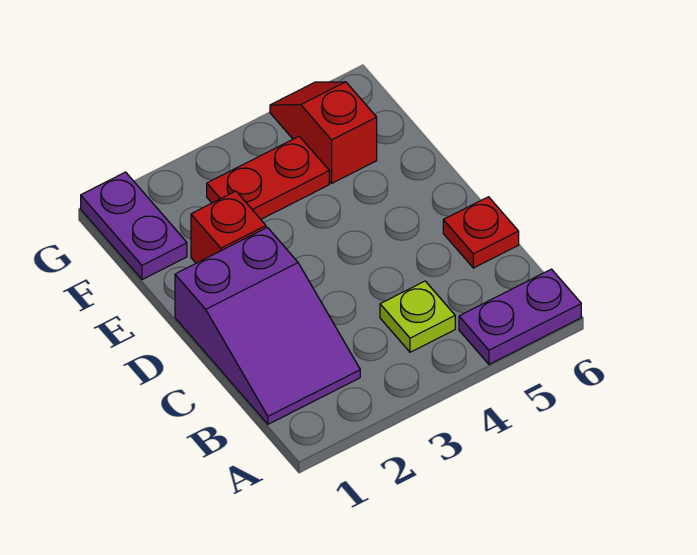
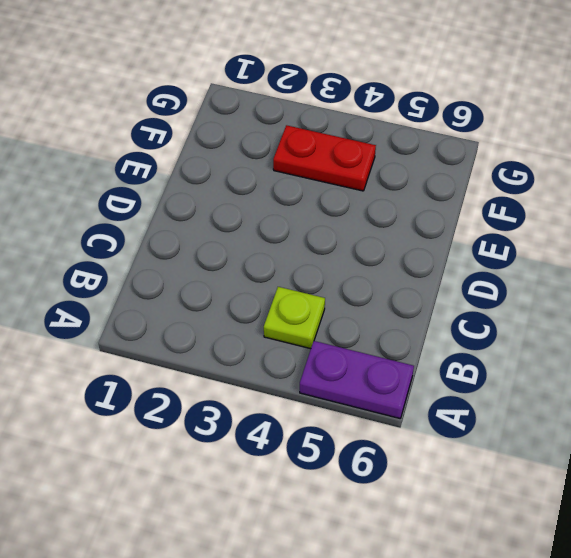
none -> purple slope B1:D2 level 1 top D
none -> red plate C6 level 1

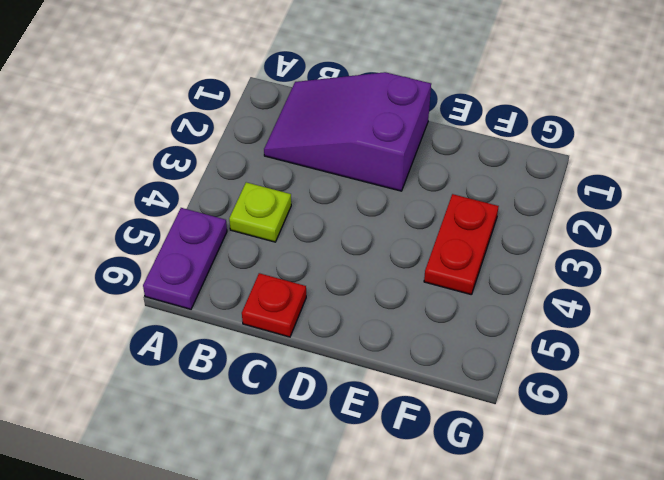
none -> red brick E2 level 1
none -> purple plate F1:G1 level 1

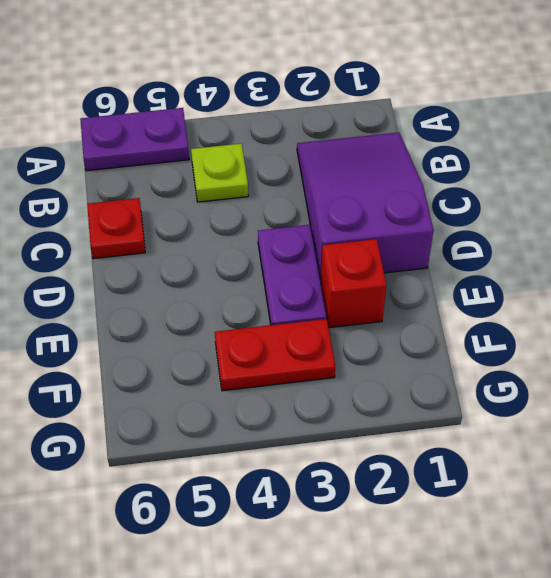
purple plate D3:E3 level 1 -> purple plate F1:G1 level 1
none -> red slope F5:G5 level 1 top F

